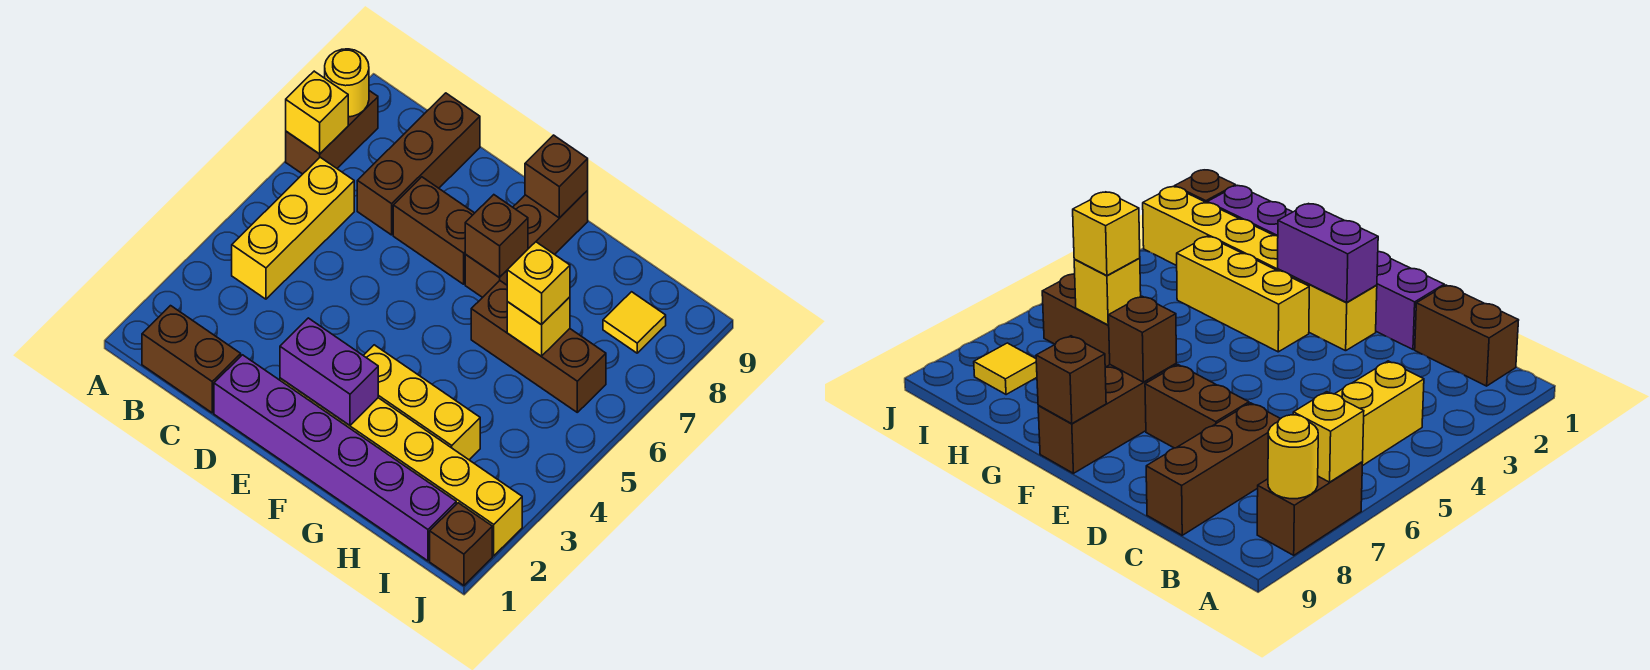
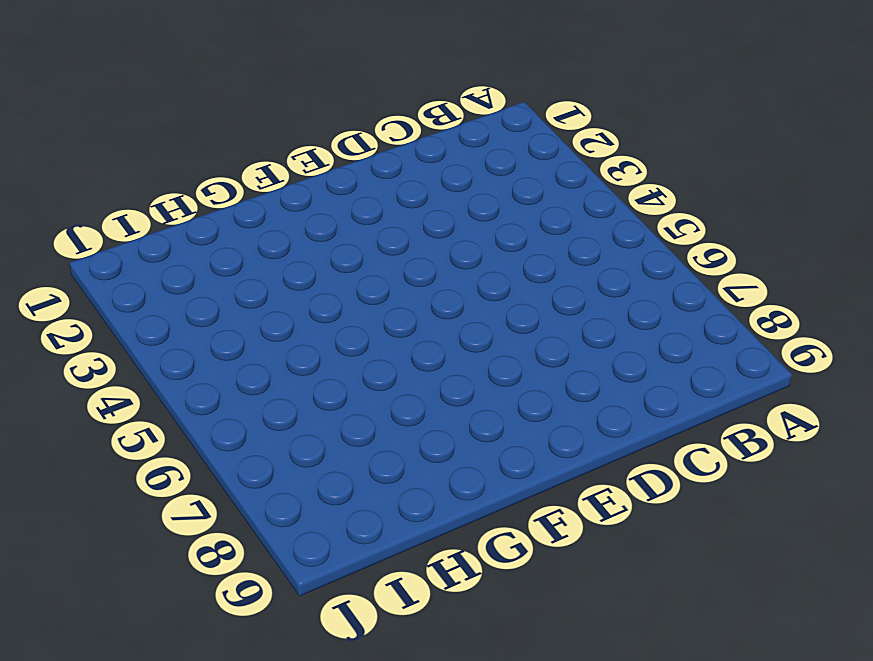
none -> brown brick A7:A8 level 1
none -> brown brick B1:C1 level 1
none -> yellow brick B4:B6 level 1

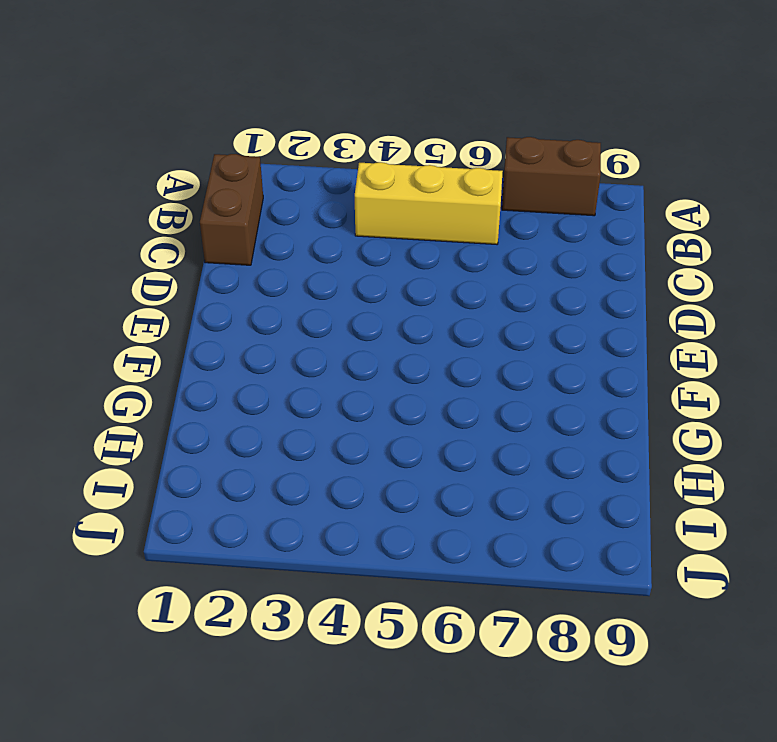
none -> brown brick C7:C9 level 1
none -> purple brick D1:I1 level 1
none -> brown brick D7:E7 level 1

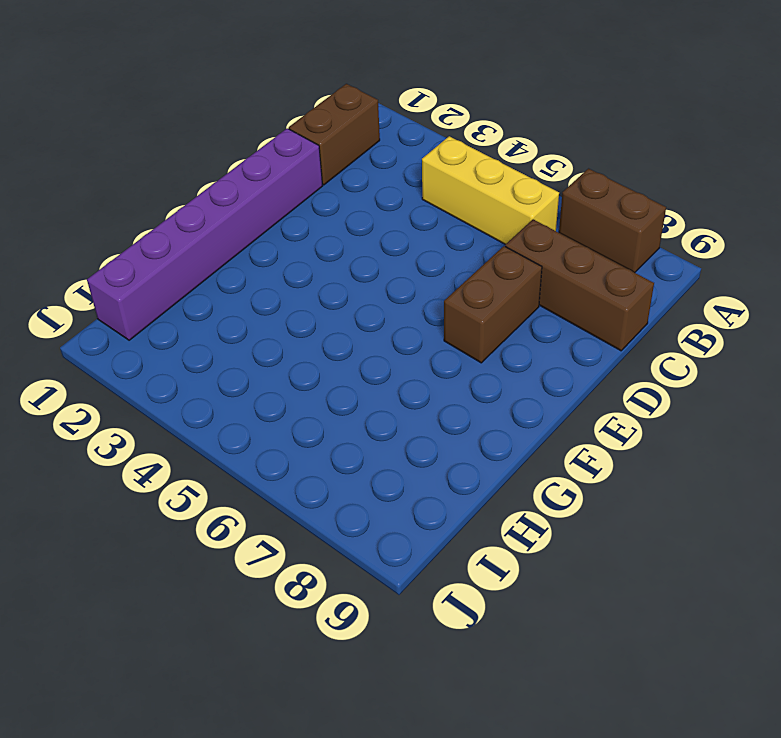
none -> yellow brick E2:J2 level 1
none -> yellow brick F3:H3 level 1
none -> brown brick F7:F9 level 1

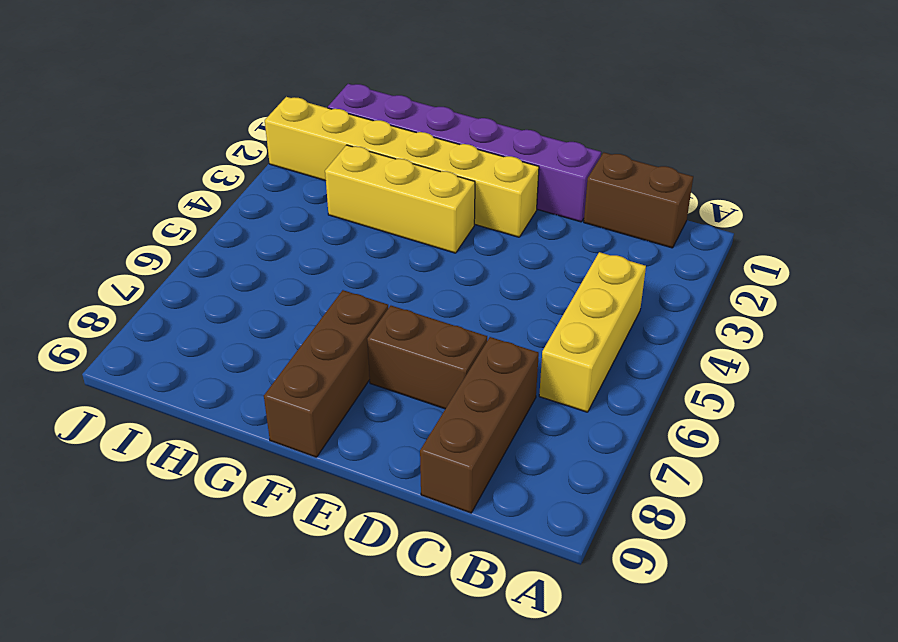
none -> brown brick A7:A8 level 1
none -> brown brick G6:I6 level 1
none -> yellow tile I8 level 1

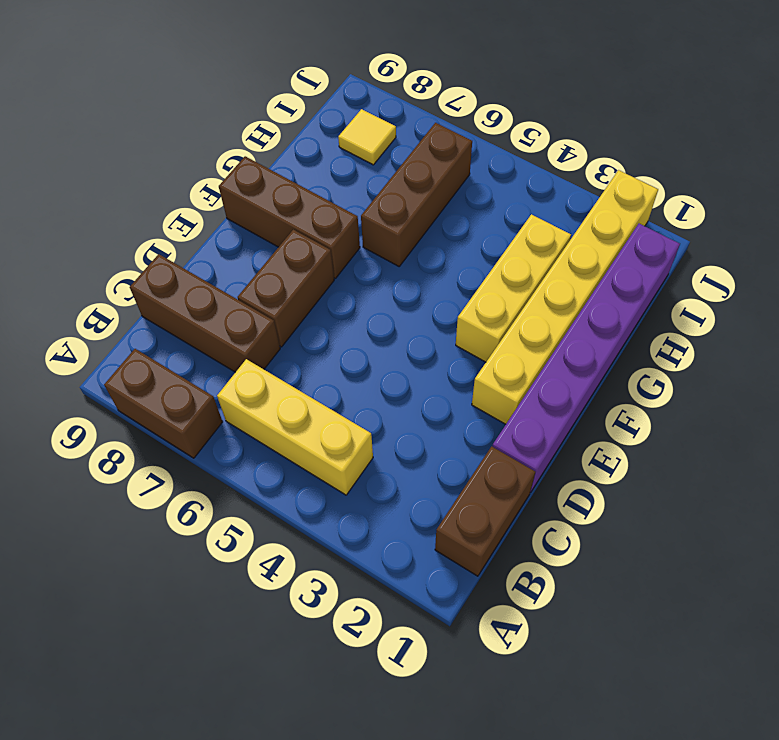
none -> brown brick J1 level 1
none -> yellow brick A7 level 2
none -> yellow round brick A8 level 2

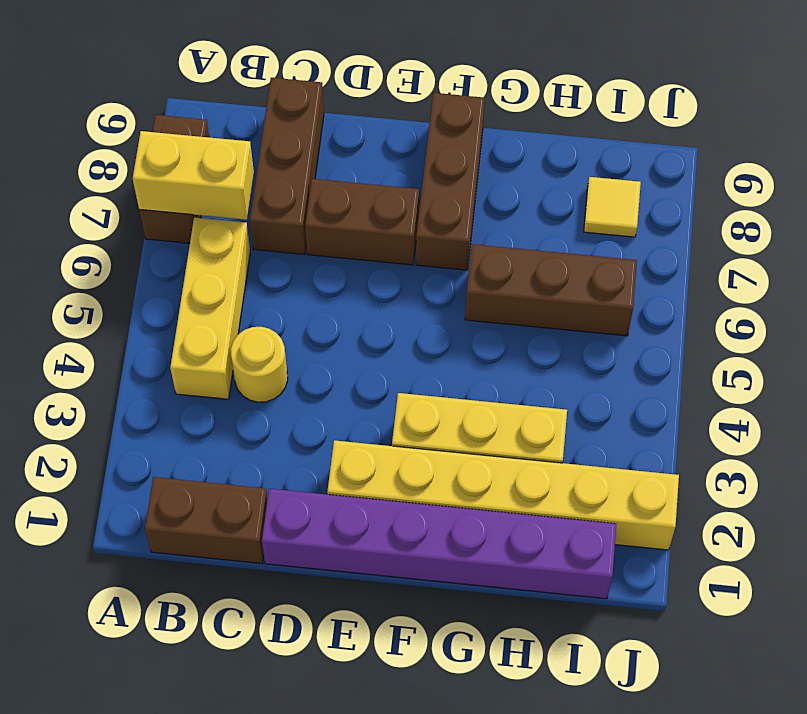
yellow brick A7:B7 level 2 -> yellow brick A7 level 2
yellow round brick C4 level 1 -> yellow round brick A8 level 2
none -> brown brick J1 level 1
none -> purple brick E2:F2 level 2
none -> brown brick F7 level 2

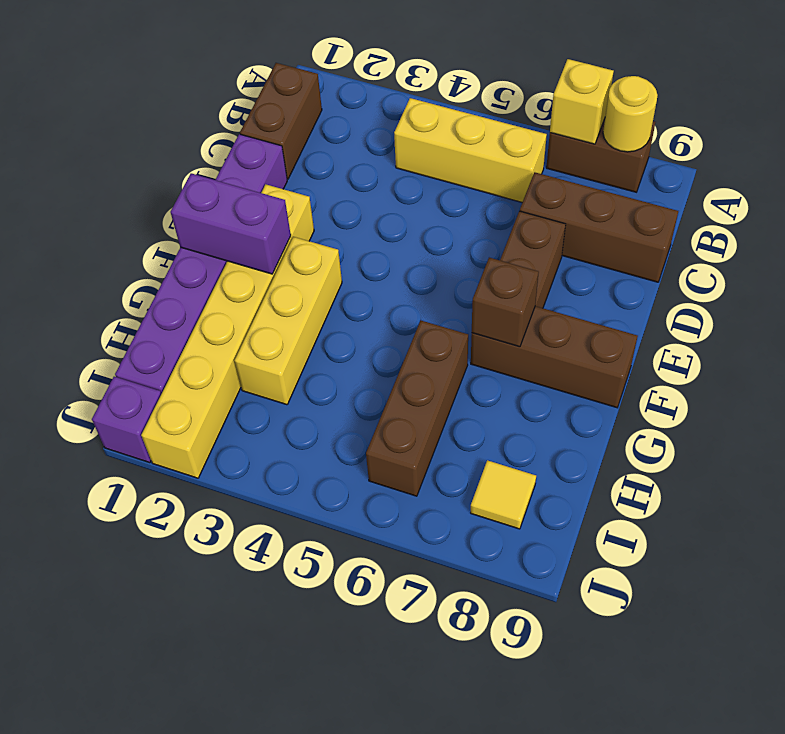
purple brick F1:F2 level 2 -> purple brick E2:F2 level 2
purple brick J1 level 1 -> brown brick J1 level 1
none -> brown brick F9 level 2
none -> yellow brick H6 level 2
none -> yellow brick H6 level 3

